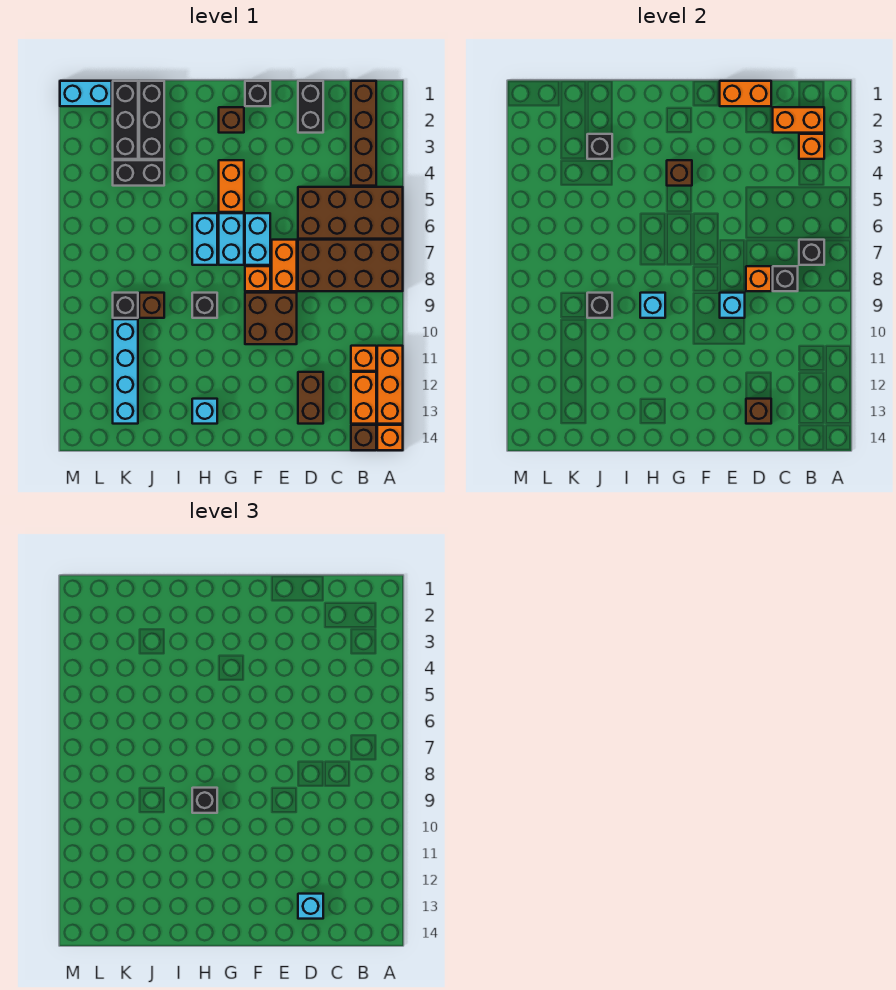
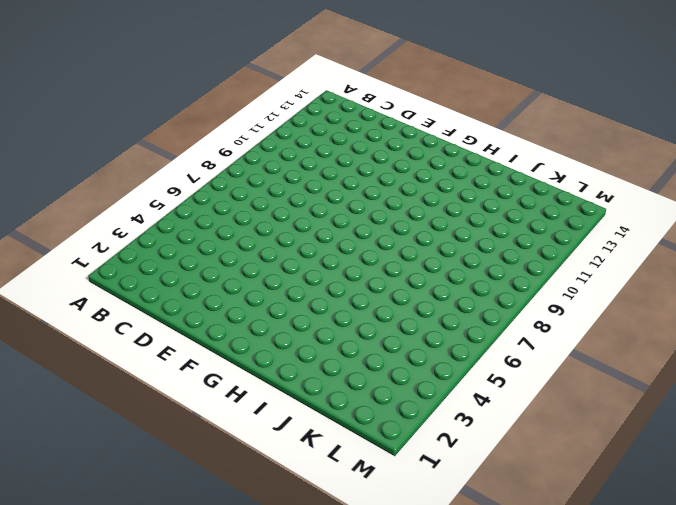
none -> brown brick A5:D6 level 1
none -> brown brick A7:D8 level 1
none -> orange brick A11:A13 level 1
none -> orange brick A14 level 1

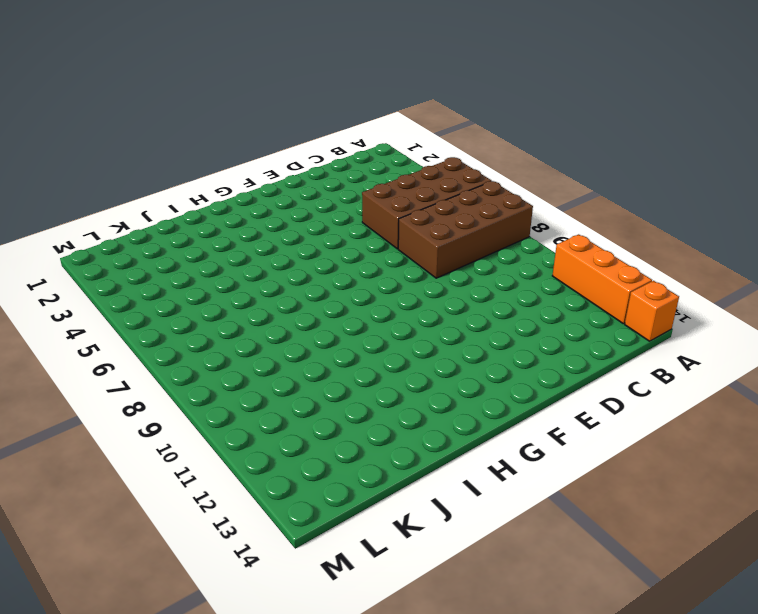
none -> brown brick B1:B4 level 1
none -> orange brick B11 level 1
none -> orange brick B12:B13 level 1
none -> brown brick B14 level 1

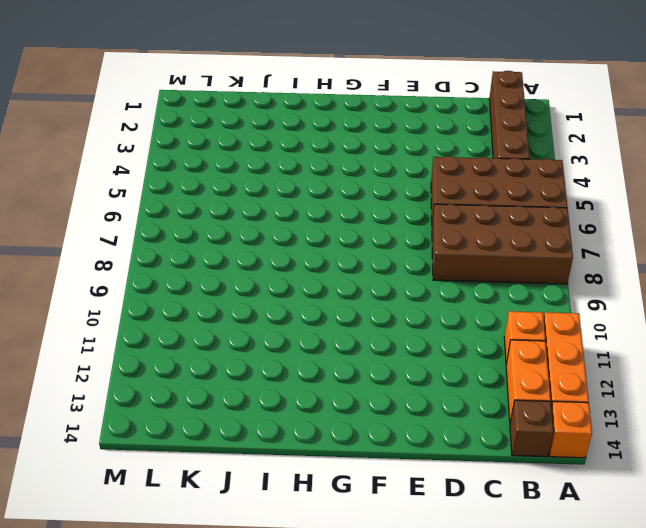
none -> black brick D1:D2 level 1
none -> brown brick D12:D13 level 1
none -> orange brick E7:E8 level 1
none -> brown brick E9:F10 level 1

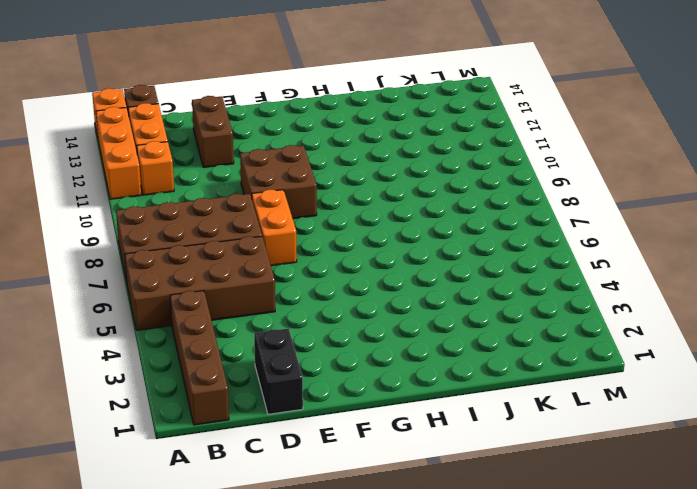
none -> black brick F1 level 1
none -> cyan brick F6:F7 level 1
none -> orange brick F8 level 1
none -> brown brick G2 level 1

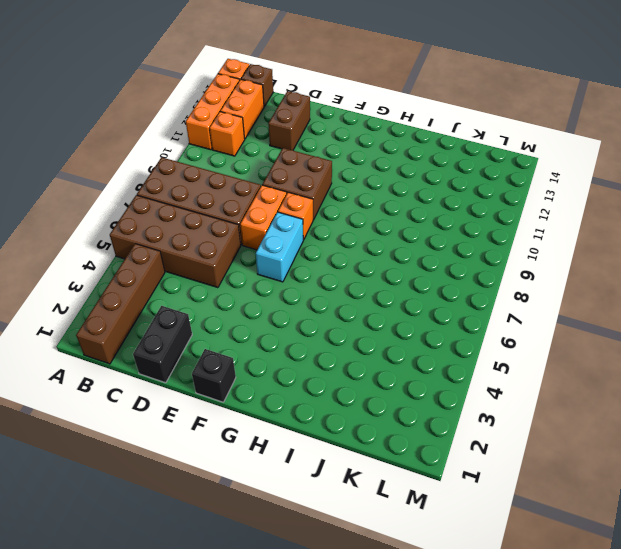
none -> brown brick G2 level 1
none -> orange brick G4:G5 level 1
none -> cyan brick G6:G7 level 1
none -> cyan brick H6:H7 level 1

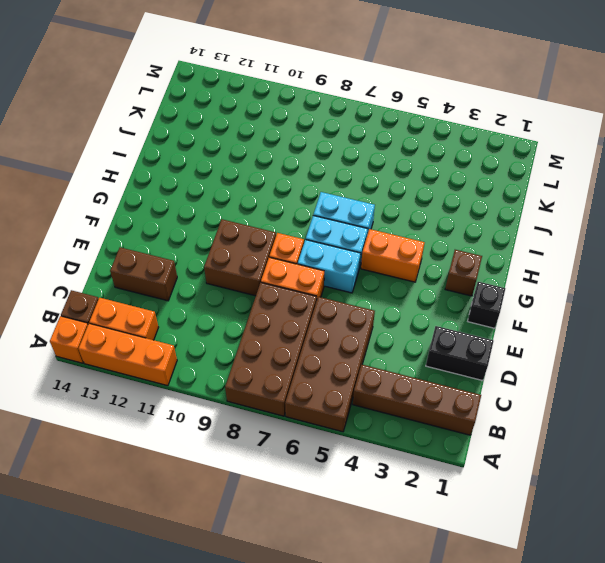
none -> orange brick B11 level 1
none -> black brick H9 level 1
none -> cyan brick H13 level 1
none -> black brick J1:J3 level 1

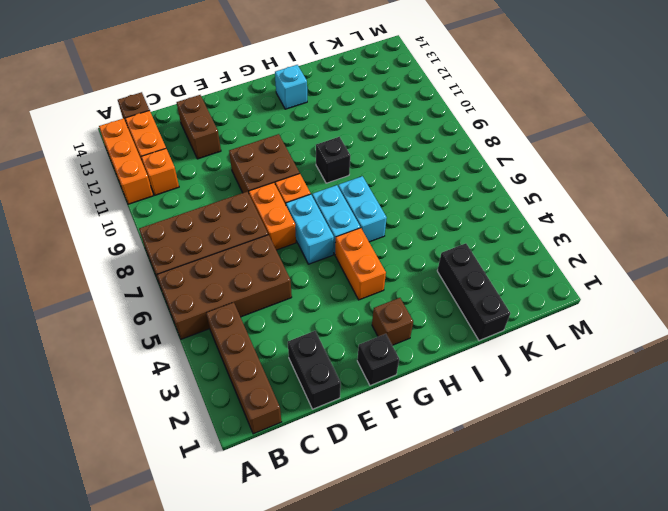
none -> orange brick A14 level 1
none -> black brick J4:K4 level 1
none -> brown brick J9 level 1
none -> black brick K1:K3 level 1

